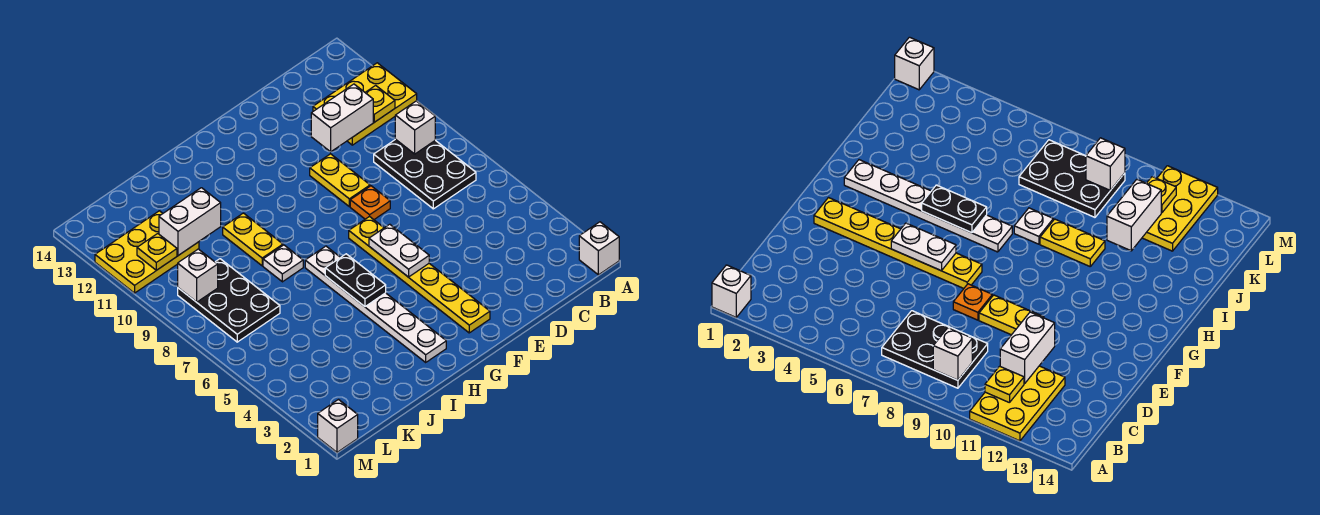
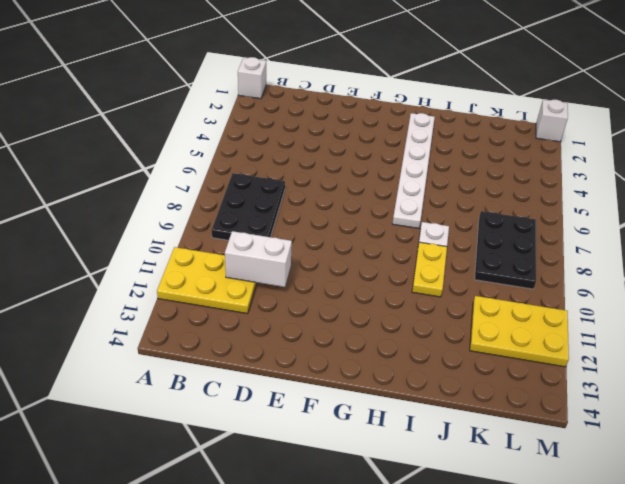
none -> orange plate E8 level 1
none -> yellow plate E9:E10 level 1
none -> yellow plate F2:F7 level 1

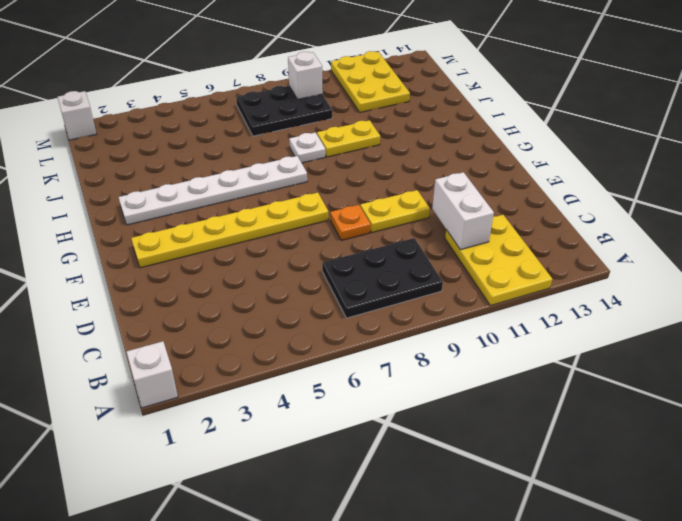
none -> white brick B9 level 2
none -> yellow plate B11 level 2
none -> white plate F5:F6 level 2

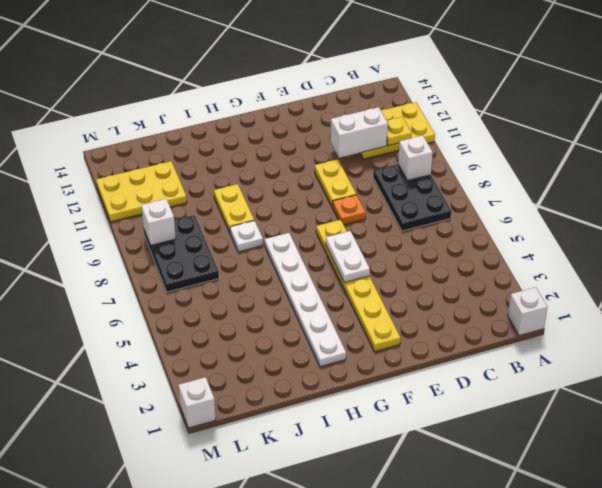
none -> black plate H5:H6 level 2
none -> white brick J11:K11 level 2
none -> yellow plate L11 level 2

